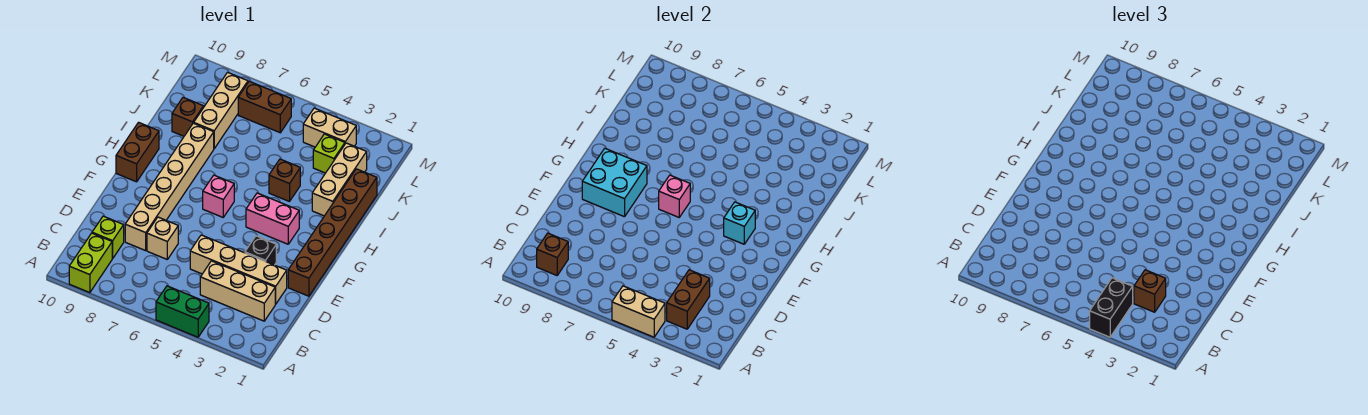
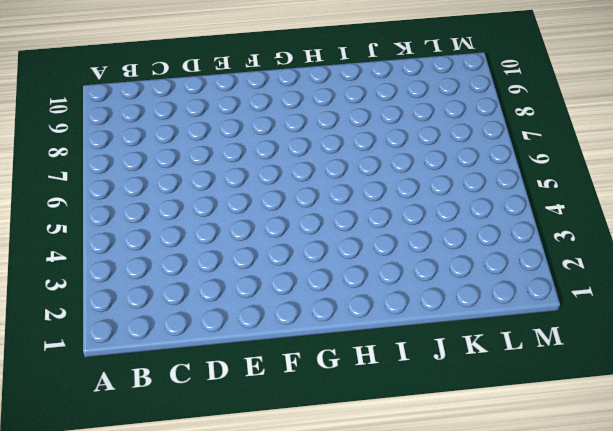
none -> green brick A4:A5 level 1
none -> lime brick A9:B9 level 1
none -> tan brick C2:C4 level 1

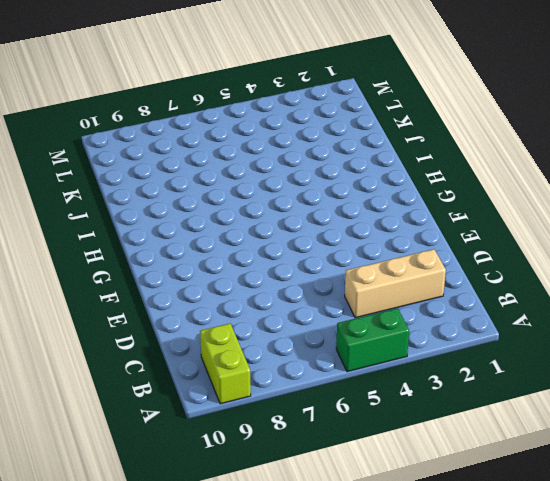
none -> lime brick C9 level 1
none -> tan brick D2:D5 level 1
none -> tan brick D7 level 1

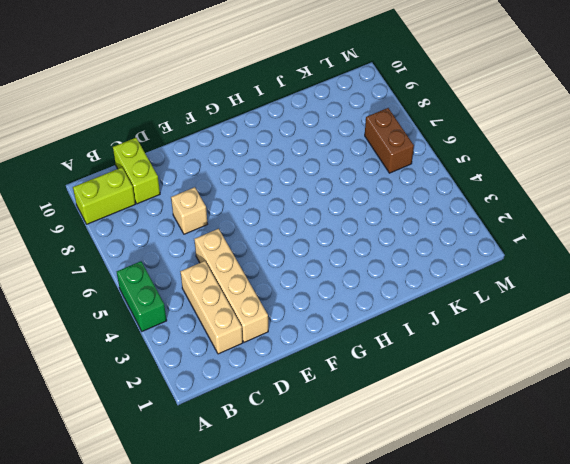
lime brick C9:C10 level 1 -> lime brick C9 level 1
none -> tan brick D8:I8 level 1
none -> brown brick E1:J1 level 1
none -> black brick E3 level 1

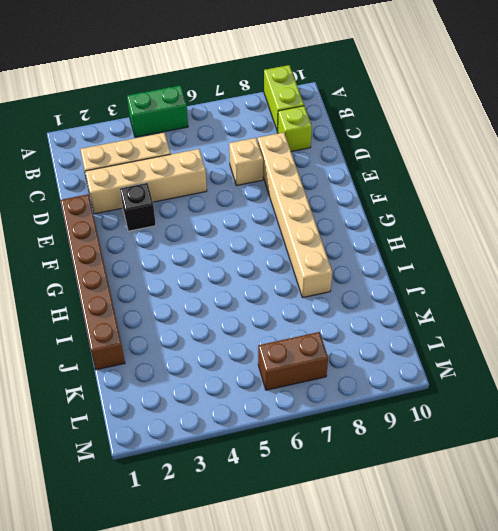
none -> pink brick G3:G4 level 1
none -> pink brick G6 level 1
none -> brown brick G10:H10 level 1

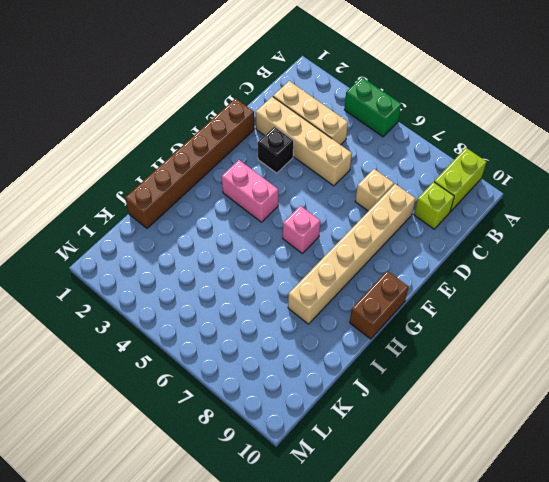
none -> tan brick I2:K2 level 1
none -> brown brick I4 level 1
none -> tan brick J8:L8 level 1

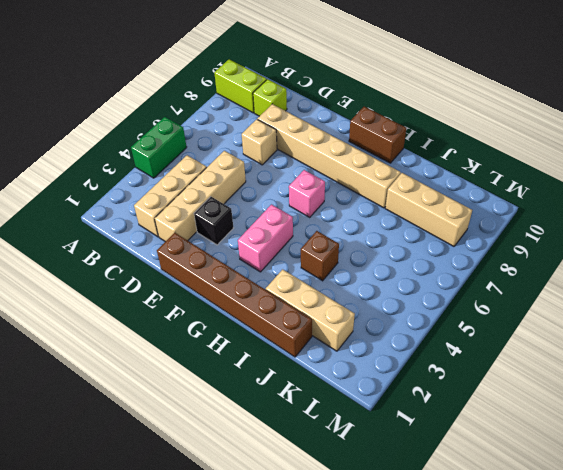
none -> brown brick J9 level 1
none -> lime brick K3 level 1
none -> tan brick L3:L4 level 1

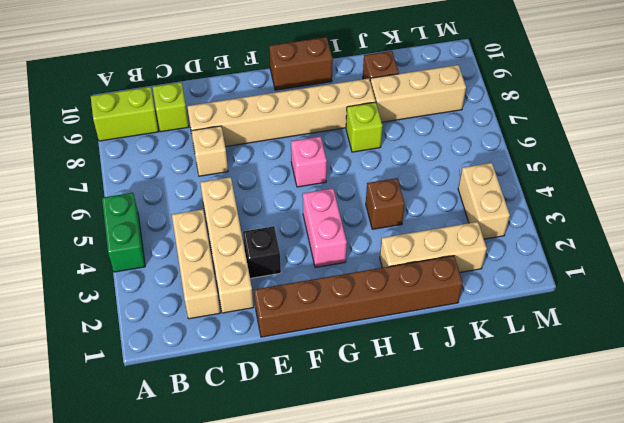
lime brick I7 level 1 -> lime brick K3 level 1
none -> brown brick L6:L7 level 1
none -> tan brick A4:A5 level 2
none -> brown brick B3:C3 level 2

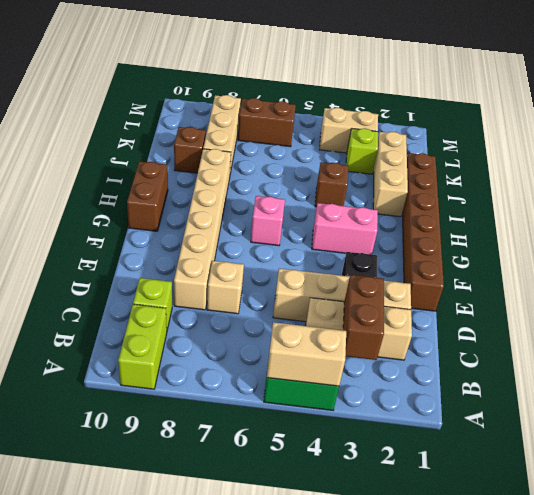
none -> brown brick B9 level 2
none -> cyan brick F8:G9 level 2
none -> cyan brick G3 level 2

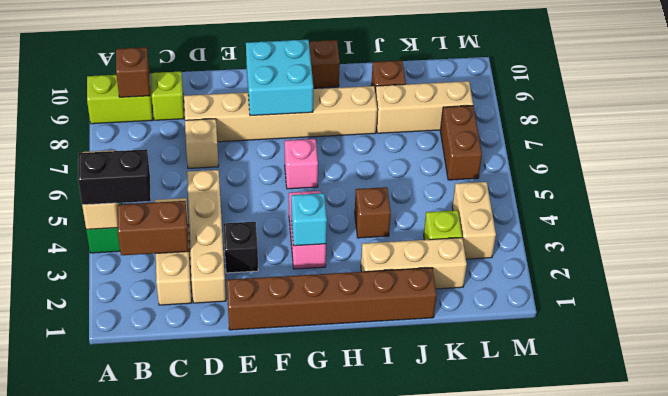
none -> pink brick G6 level 2
none -> brown brick C3 level 3

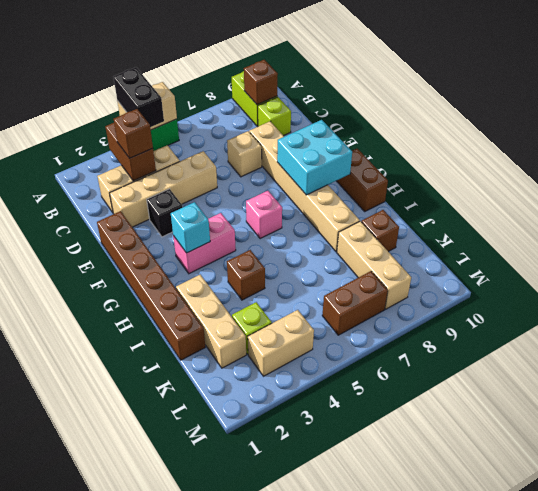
none -> pink brick G6 level 2

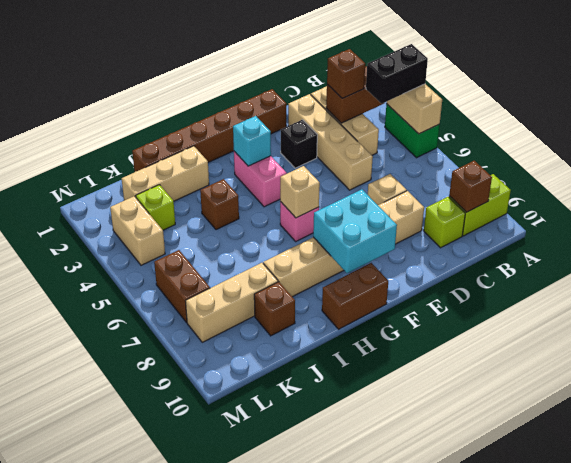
tan brick G6 level 2 -> pink brick G6 level 2

